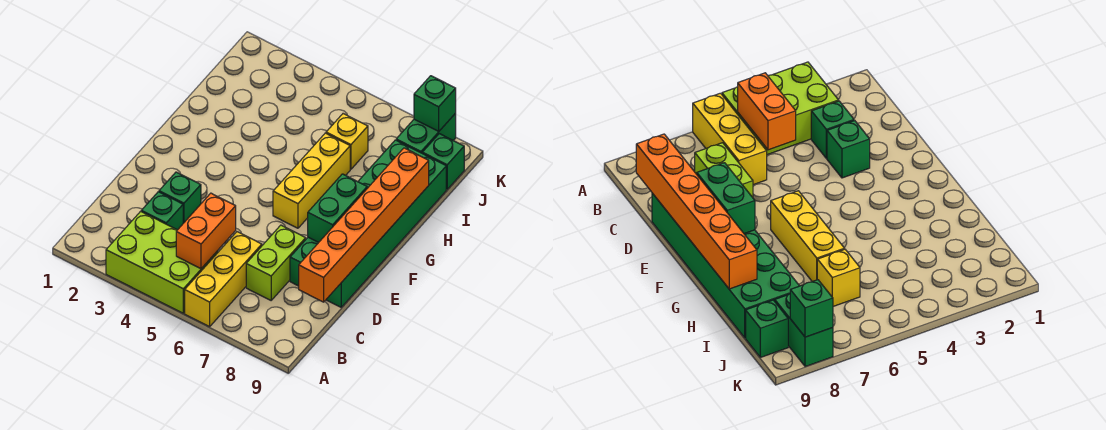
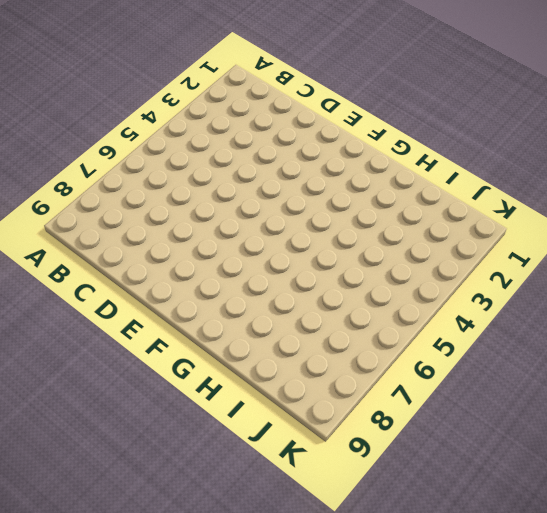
none -> lime brick A3:B5 level 1
none -> yellow brick A6:C6 level 1
none -> green brick C3 level 1

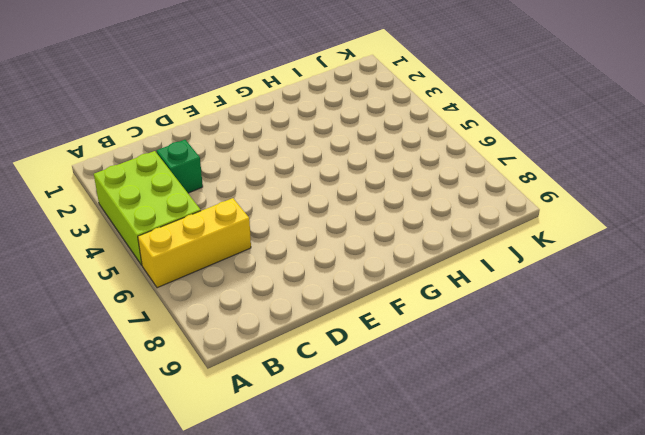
none -> lime brick C7:D7 level 1
none -> green brick D3 level 1
none -> green brick D8:I9 level 1

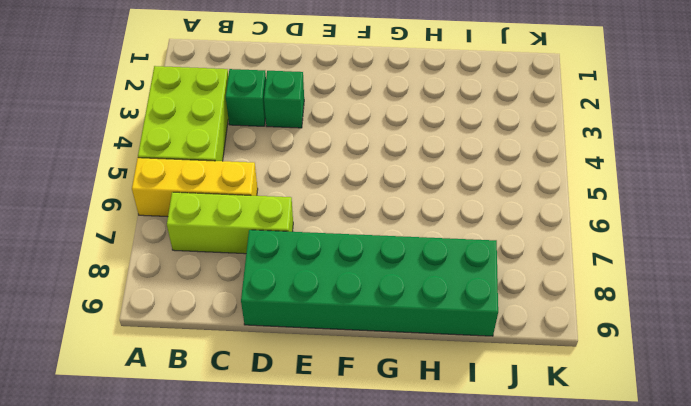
lime brick B7:D7 level 1 -> lime brick C7:D7 level 1
none -> yellow brick F6:H6 level 1
none -> yellow brick I6 level 1
none -> green brick J8:K8 level 1

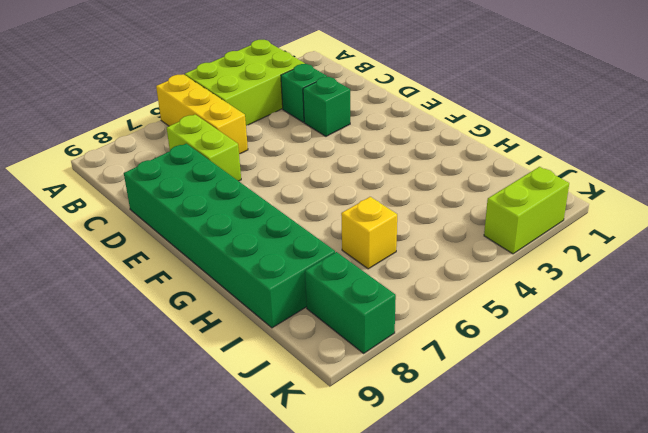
lime brick K2:K3 level 1 -> none
none -> yellow brick F6:H6 level 1
none -> green brick J9 level 1
none -> orange brick B5:C5 level 2

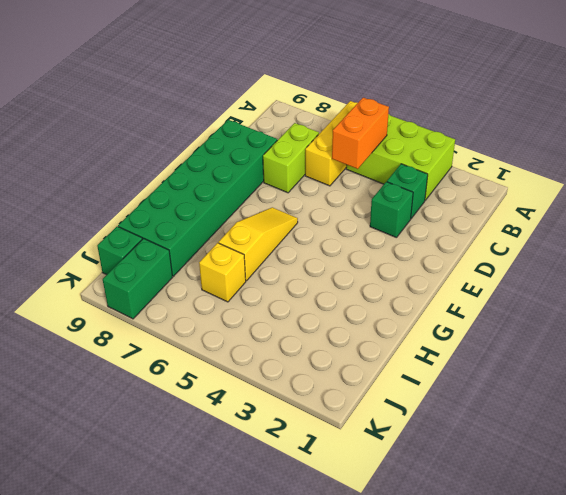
yellow slope F6:H6 level 1 top H -> yellow brick F6:H6 level 1
none -> orange brick C9:H9 level 2
none -> green brick E8:F8 level 2
none -> green brick K8 level 2

